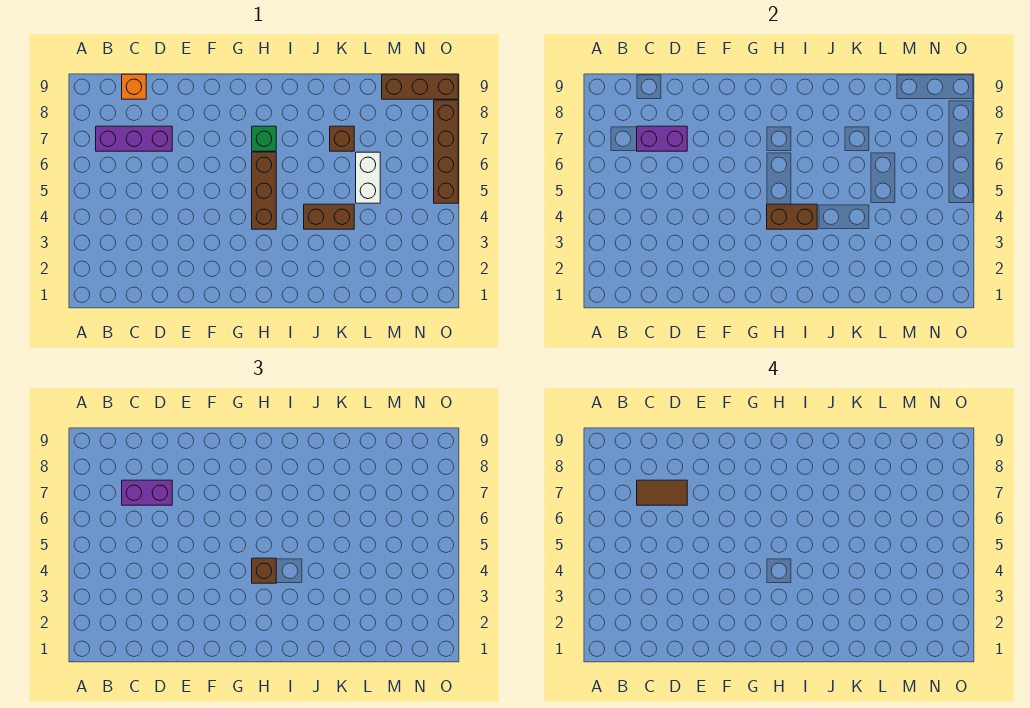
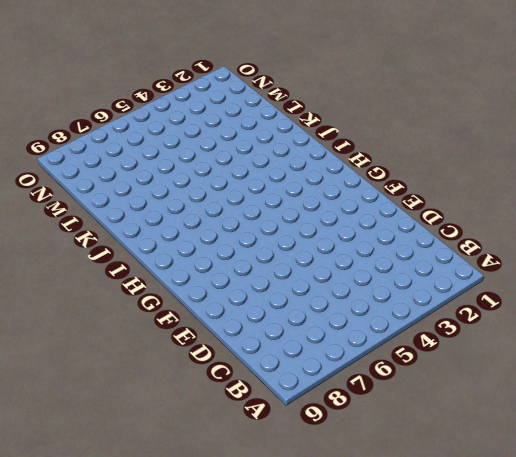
none -> purple brick B7:D7 level 1
none -> orange brick C9 level 1
none -> brown brick H4:H6 level 1

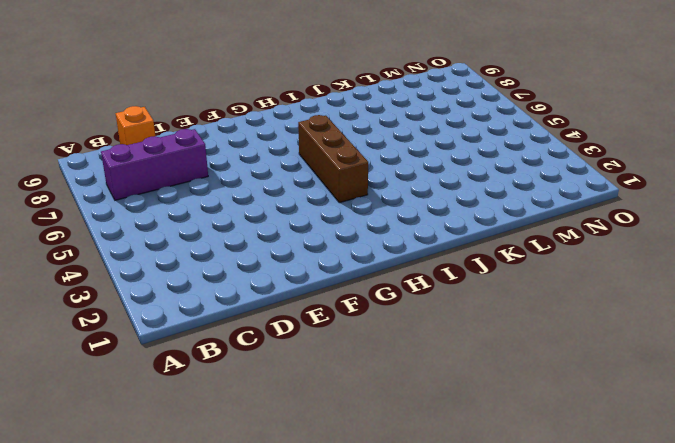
none -> green brick H7 level 1
none -> brown brick J4:K4 level 1
none -> brown brick K7 level 1

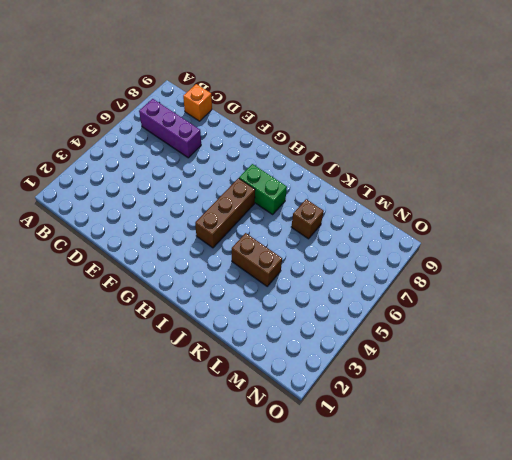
green brick H7:I7 level 1 -> green brick H7 level 1
none -> white brick L5:L6 level 1
none -> brown brick M9:O9 level 1
none -> brown brick O5:O8 level 1

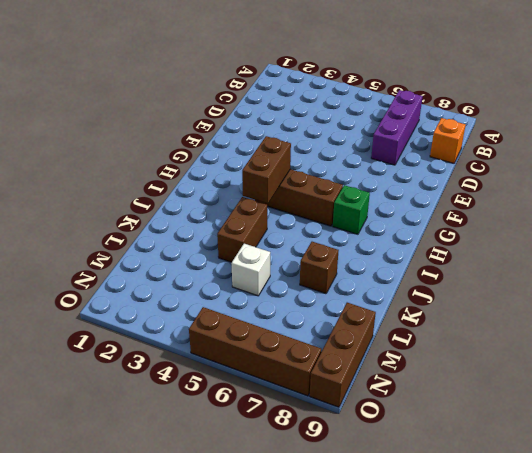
white brick L5 level 1 -> white brick L5:L6 level 1
none -> purple brick C7:D7 level 2
none -> purple brick C7:D7 level 3
none -> brown brick H4 level 3

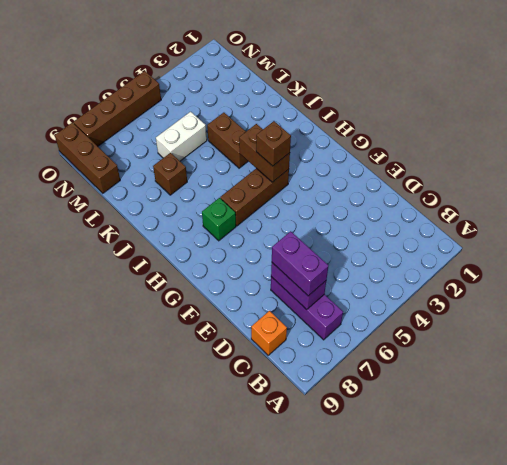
none -> brown tile C7:D7 level 4

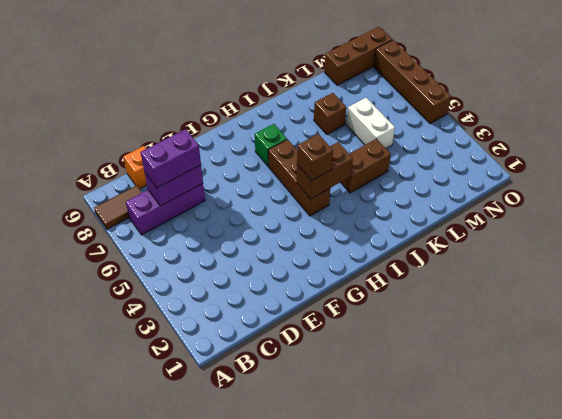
brown tile A8:B8 level 1 -> brown tile C7:D7 level 4

